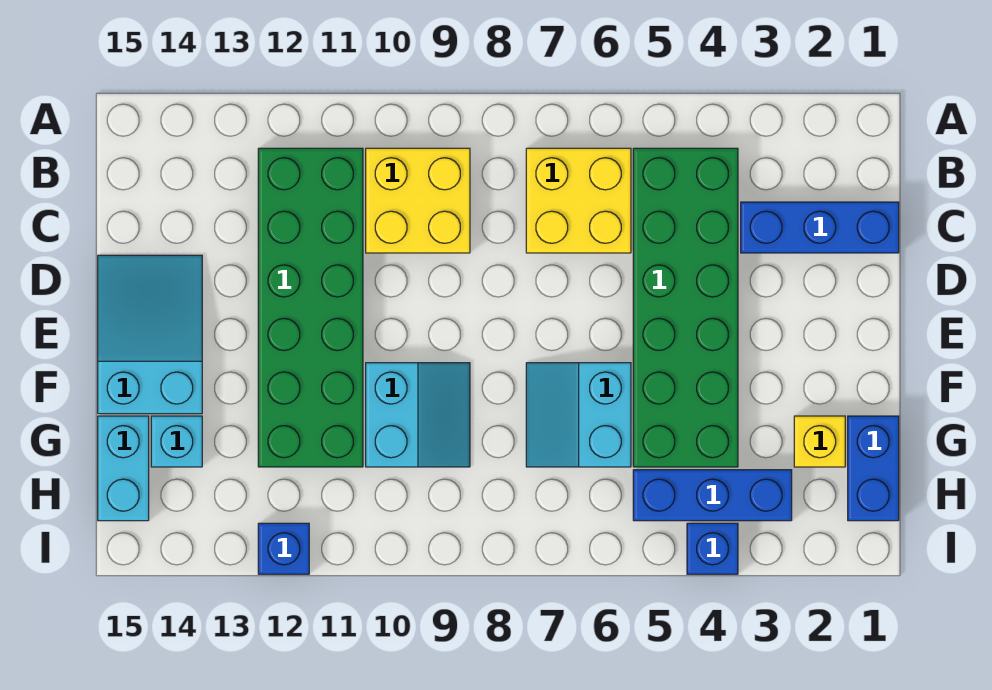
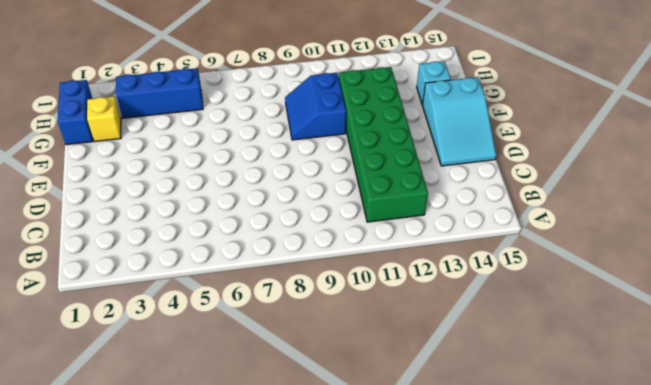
blue slope F9:G10 level 1 top 10 -> cyan slope F9:G10 level 1 top 10
none -> green brick B4:G5 level 1
none -> yellow brick B6:C7 level 1
none -> yellow brick B9:C10 level 1

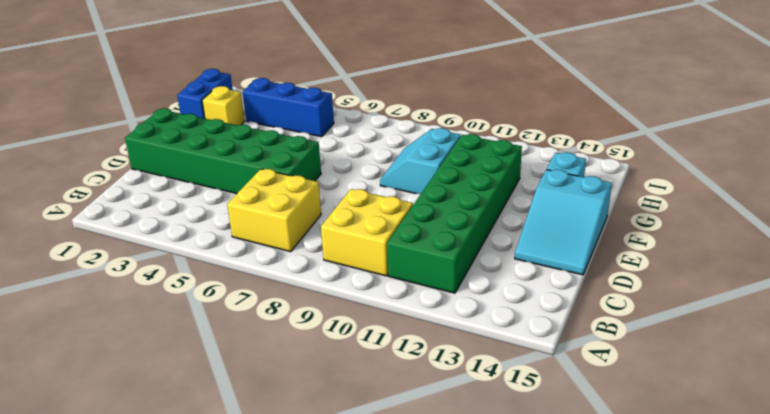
green brick D1:E6 level 1 -> green brick B4:G5 level 1
none -> blue brick C1:C3 level 1
none -> cyan slope F6:G7 level 1 top 6
none -> cyan brick G15:H15 level 1

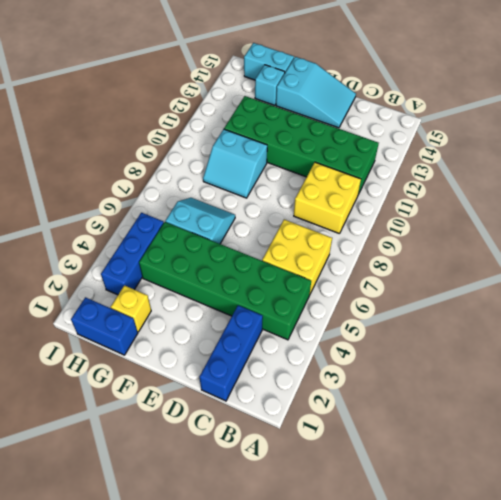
none -> blue brick I4 level 1
none -> blue brick I12 level 1

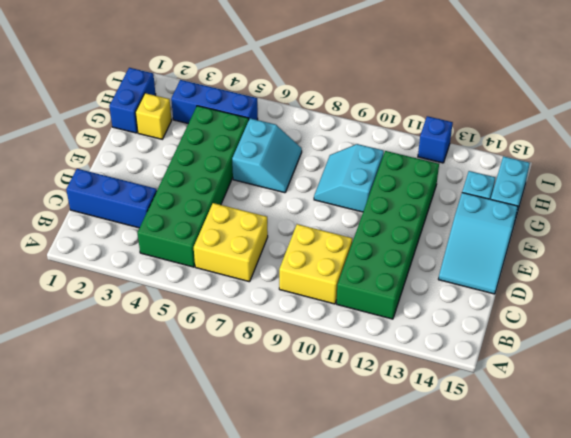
none -> blue brick I4 level 1

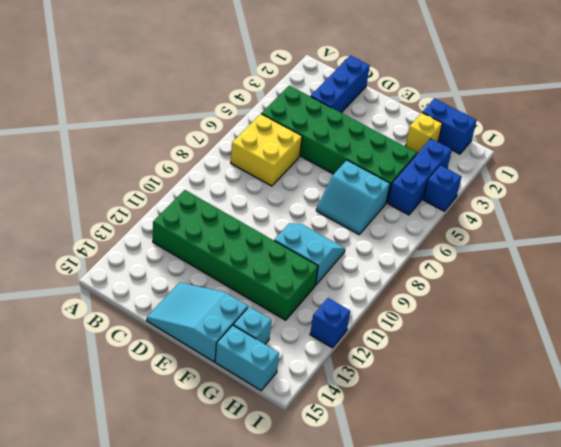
none -> yellow brick B9:C10 level 1

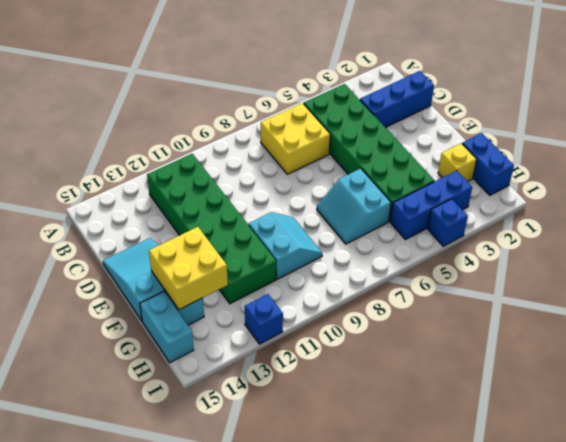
yellow brick F13:G14 level 2 -> yellow brick B9:C10 level 1

